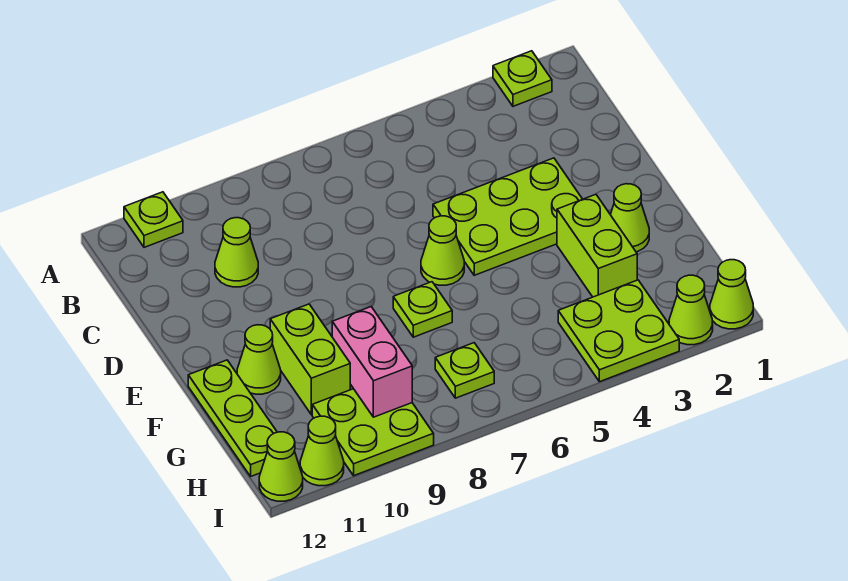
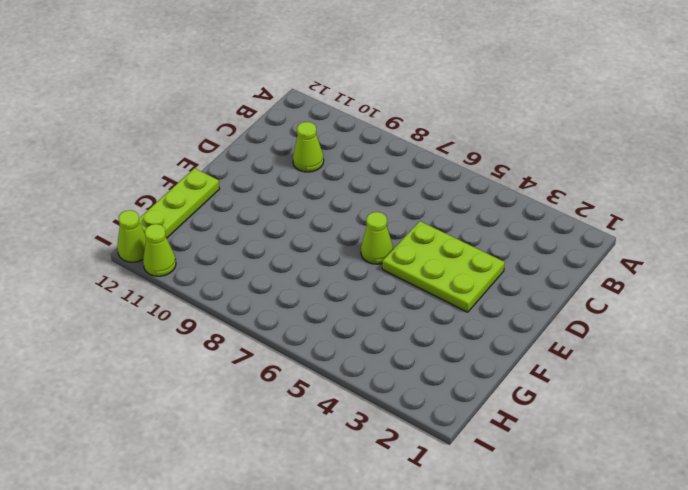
none -> lime plate A2 level 1
none -> lime plate A11 level 1
none -> lime cone F2 level 1

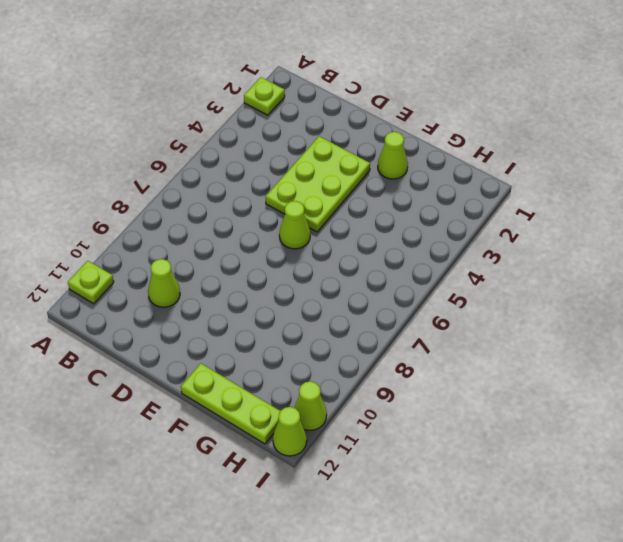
none -> lime brick F3:G3 level 1
none -> lime plate F7 level 1
none -> lime brick F10:G10 level 1

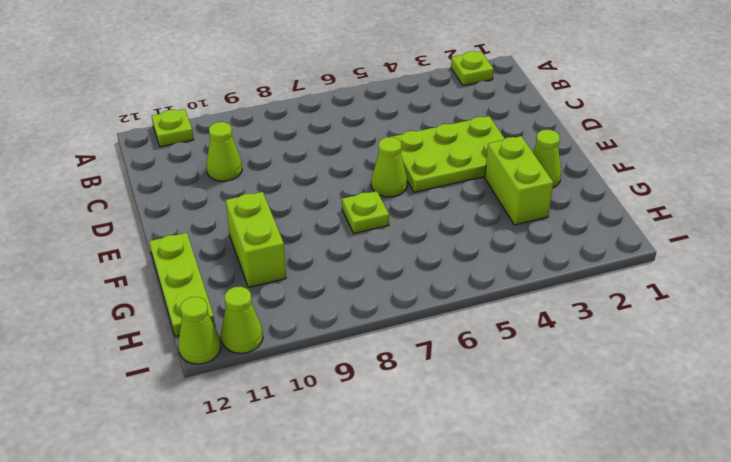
none -> lime cone F11 level 1
none -> lime plate H3:I4 level 1
none -> lime plate H7 level 1

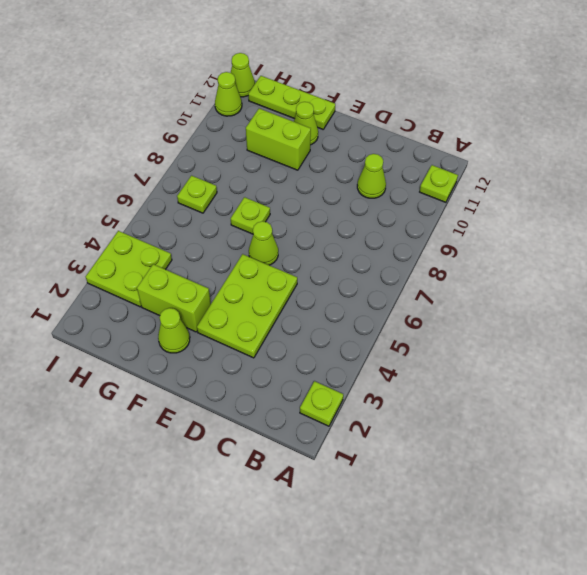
none -> lime plate H9:I10 level 1
none -> lime cone I1 level 1
none -> lime cone I2 level 1

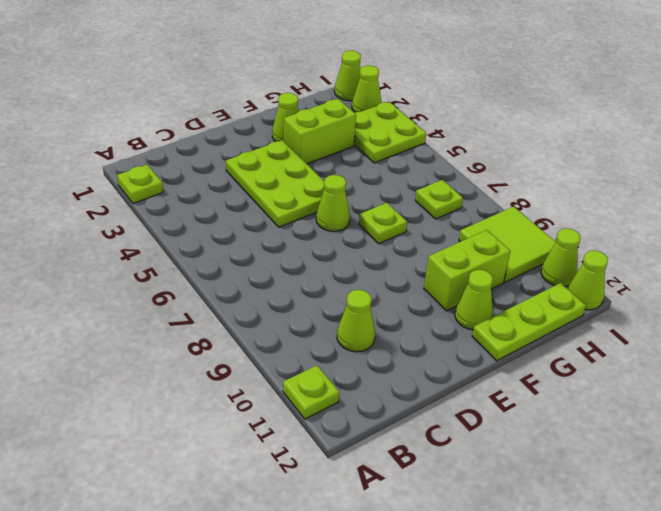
lime tile H9:I10 level 1 -> lime plate H9:I10 level 1
none -> pink brick G9:H9 level 2

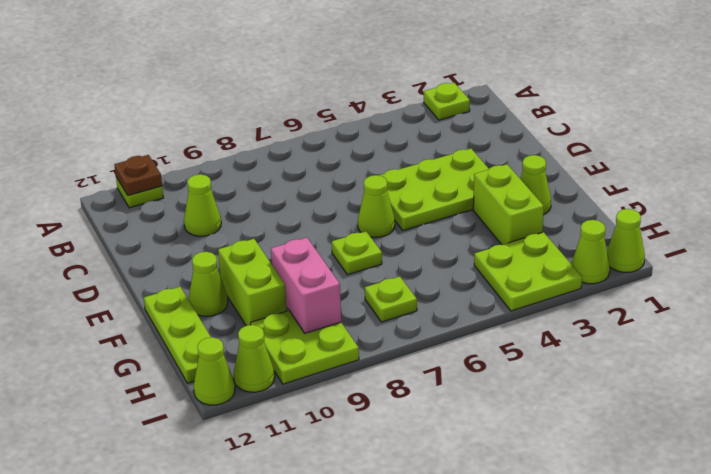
brown plate A11 level 2 -> none

